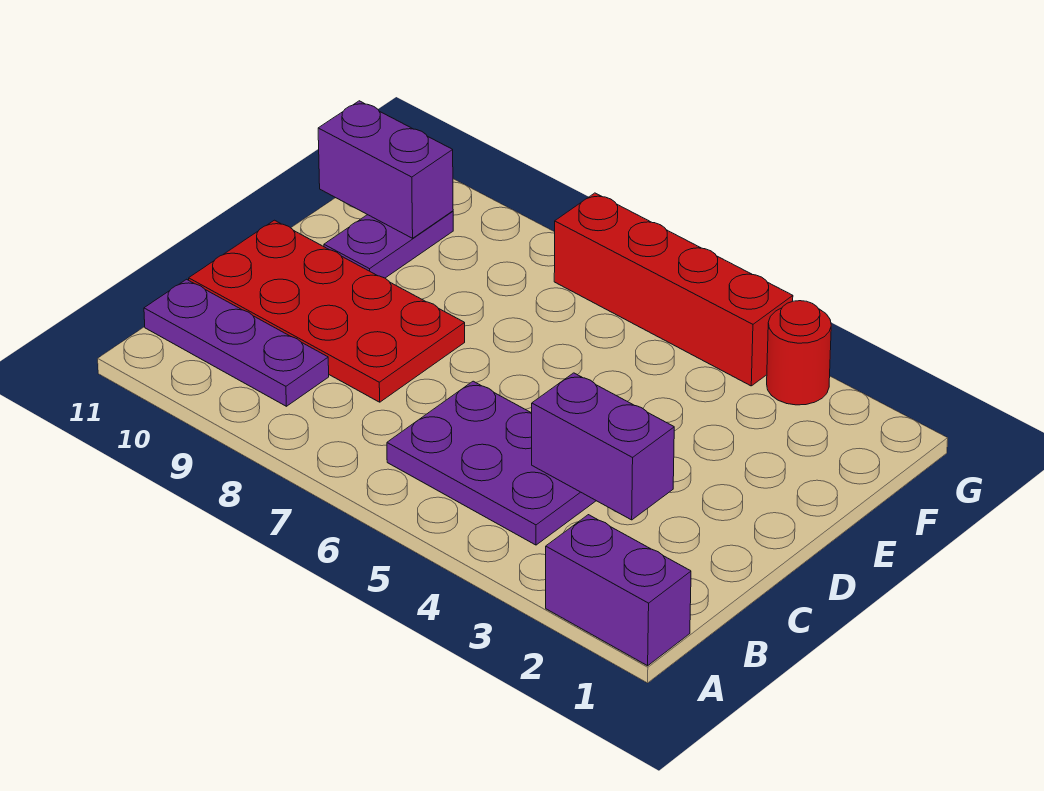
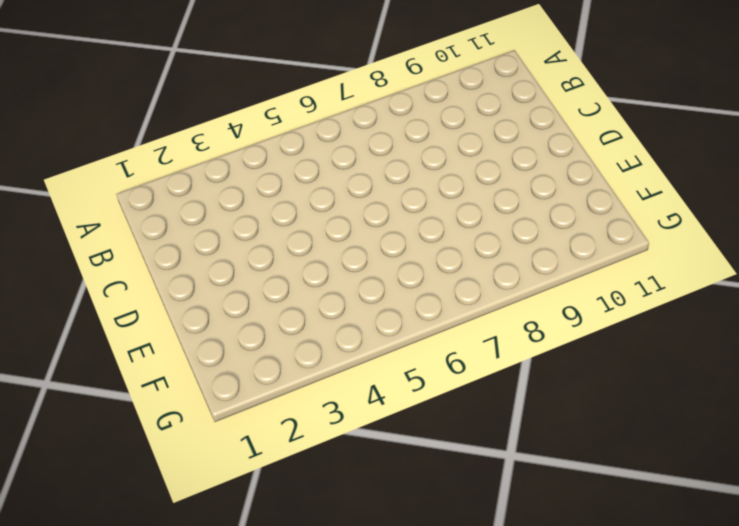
none -> purple brick A1:A2 level 1
none -> purple plate B4:C6 level 1

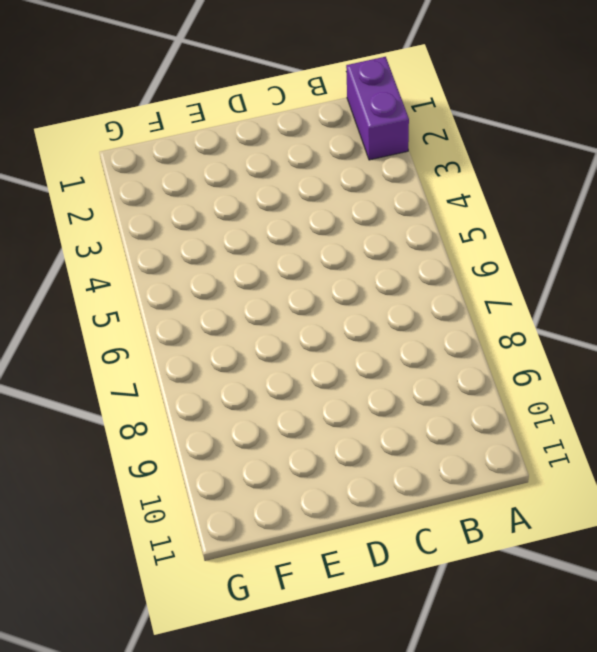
none -> purple plate B4:C6 level 1
none -> purple plate B9:B11 level 1

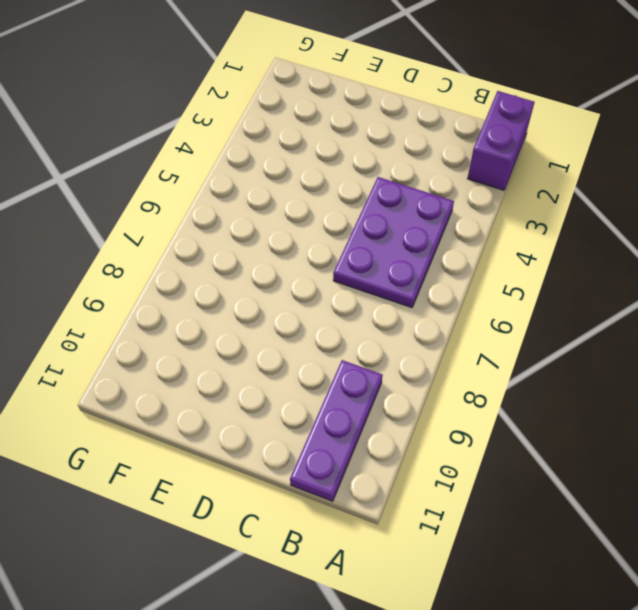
none -> red plate C8:D11 level 1
none -> purple plate E10:F10 level 1

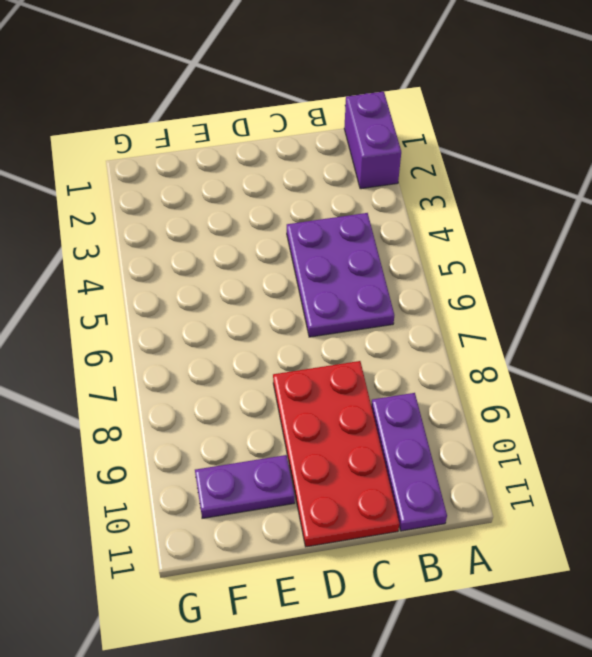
none -> red round brick G3 level 1
none -> red brick G4:G7 level 1

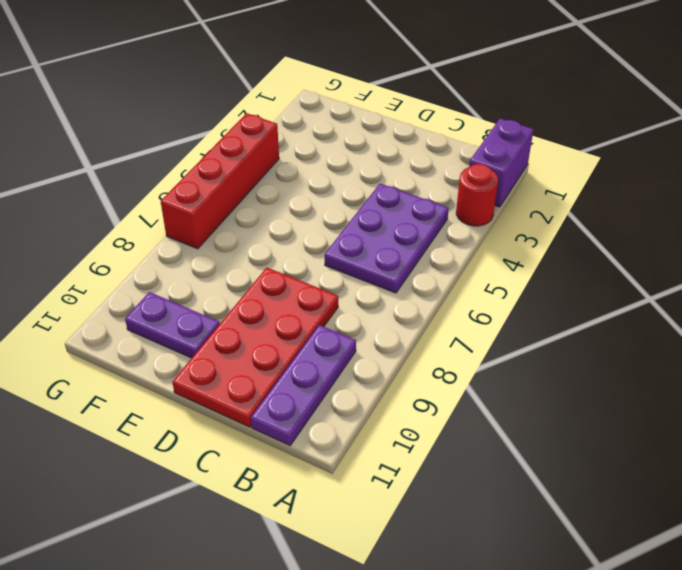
red round brick A3 level 1 -> red round brick G3 level 1
none -> purple brick C3:C4 level 2
none -> purple brick F10:F11 level 2

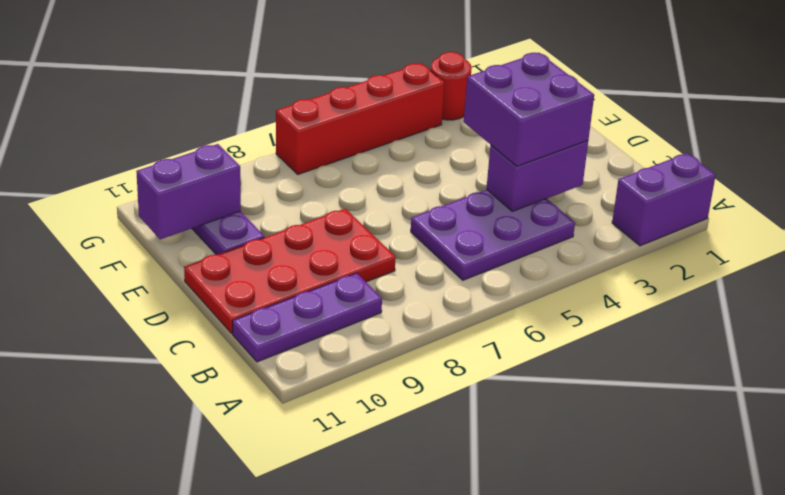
purple brick C3:D4 level 3 -> none

